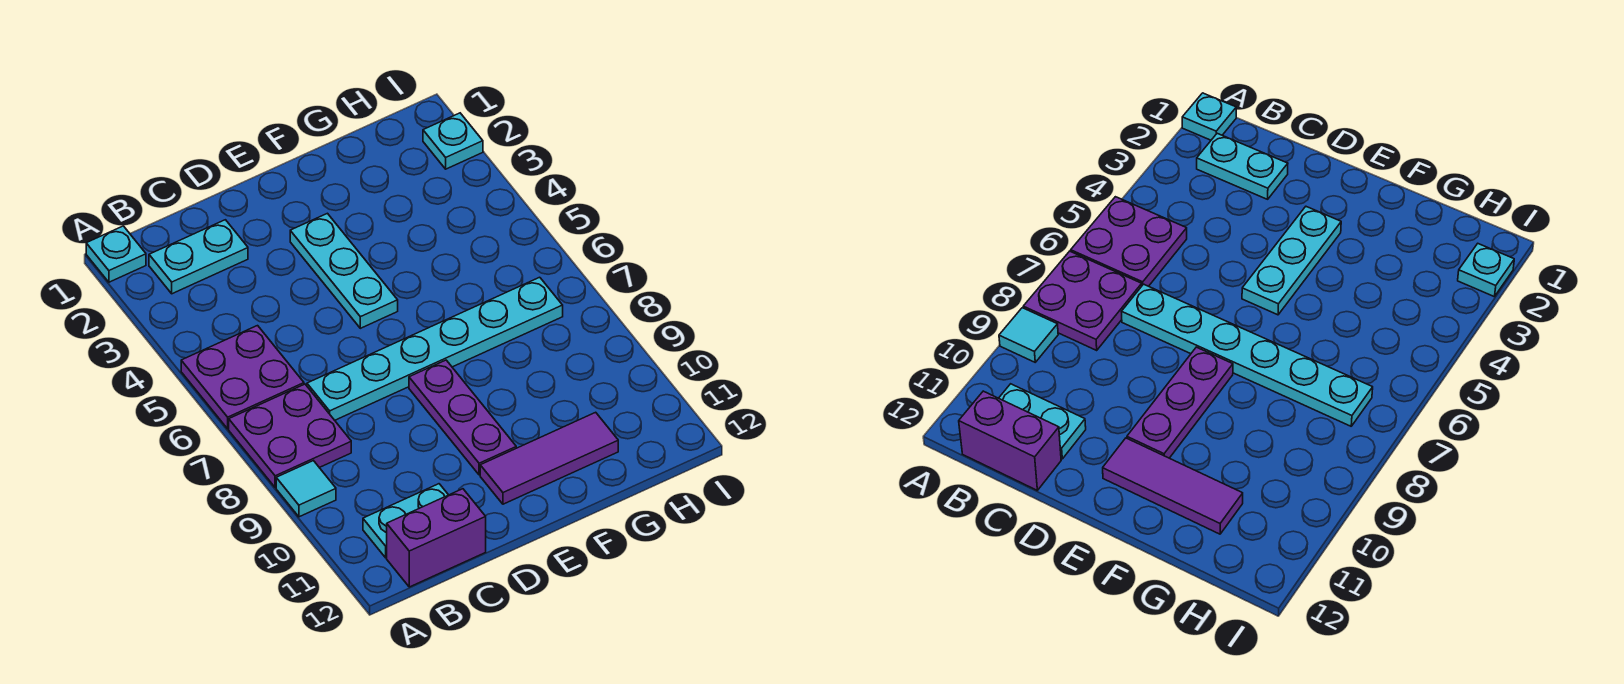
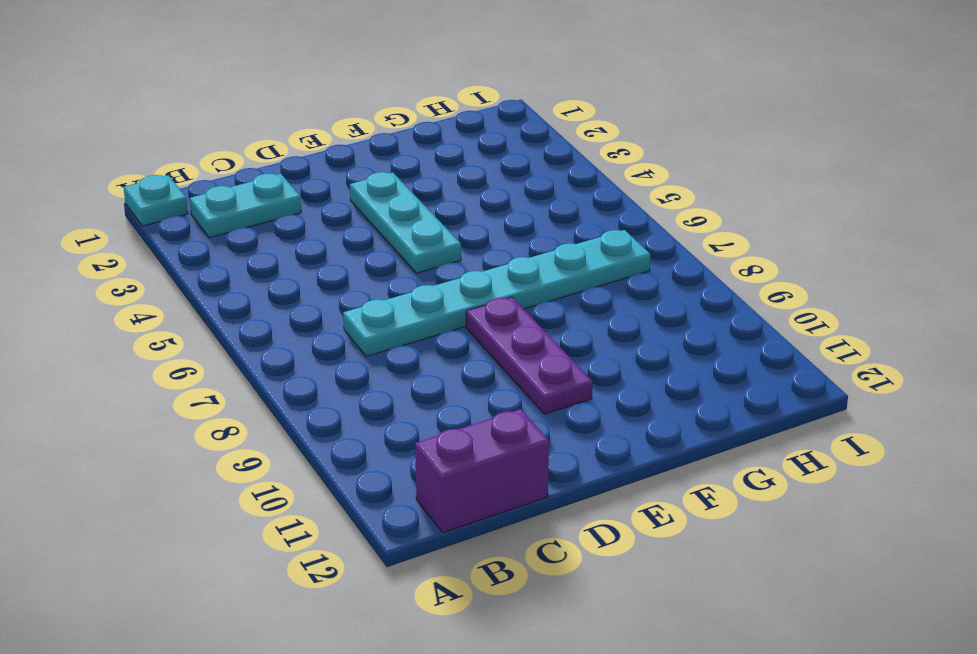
none -> purple plate A5:B6 level 1
none -> purple plate A7:B8 level 1
none -> cyan tile A9 level 1

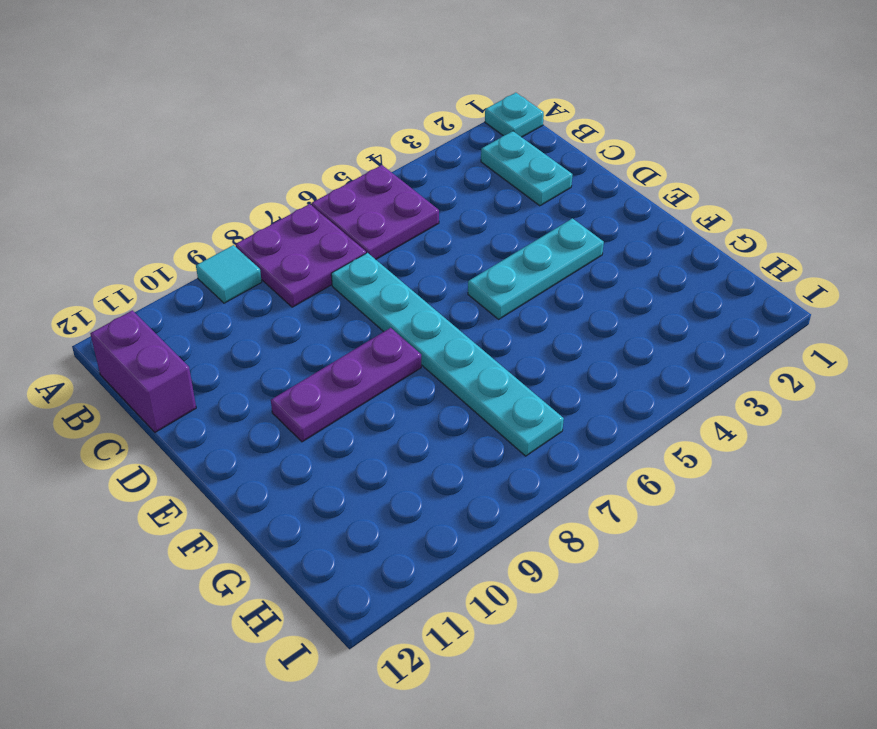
none -> cyan plate B11:C11 level 1
none -> purple tile E11:G11 level 1
none -> cyan plate I2 level 1

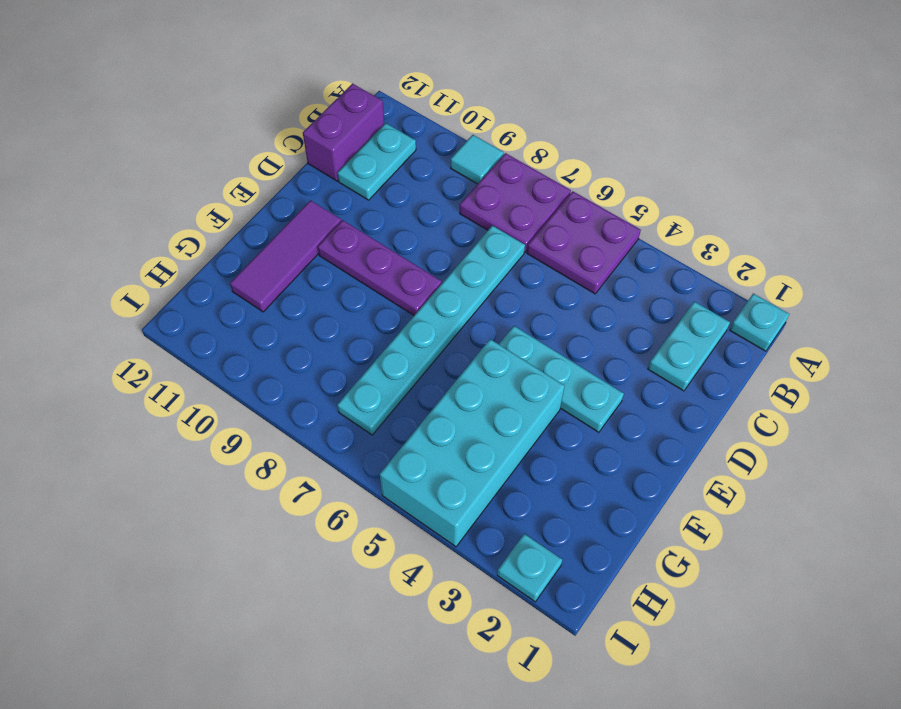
cyan brick F4:I5 level 1 -> none

